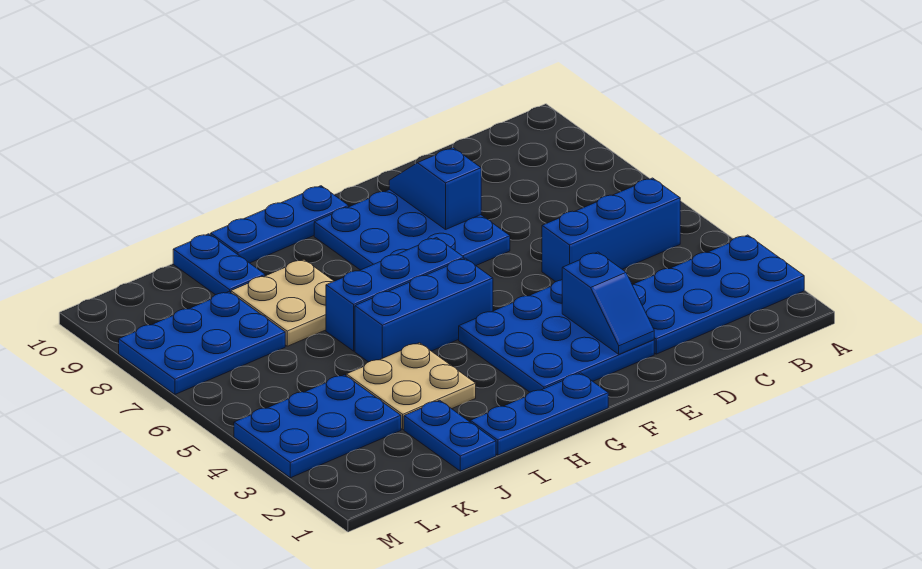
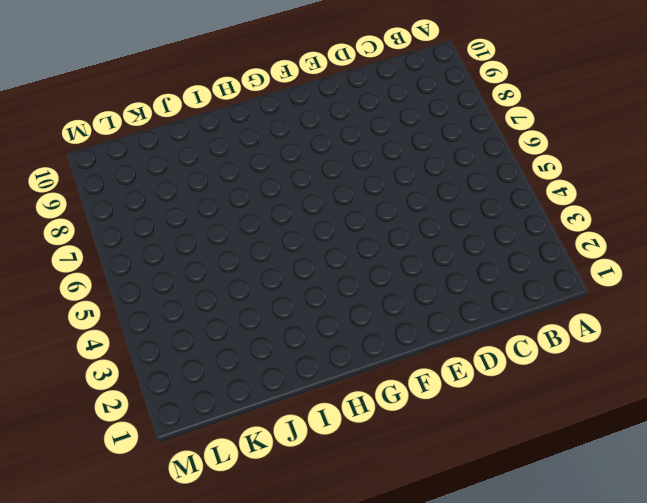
none -> blue plate A2:D3 level 1
none -> blue brick B5:D5 level 1
none -> blue plate E2:G4 level 1

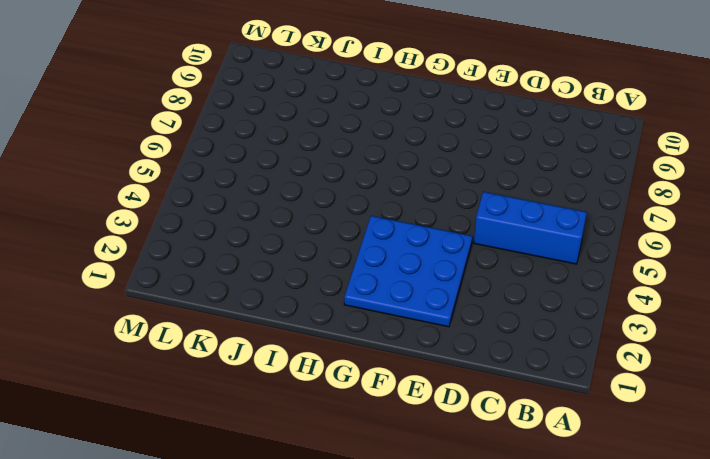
none -> blue plate A2:D3 level 1
none -> blue plate E7:G9 level 1
none -> blue plate G1:I1 level 1

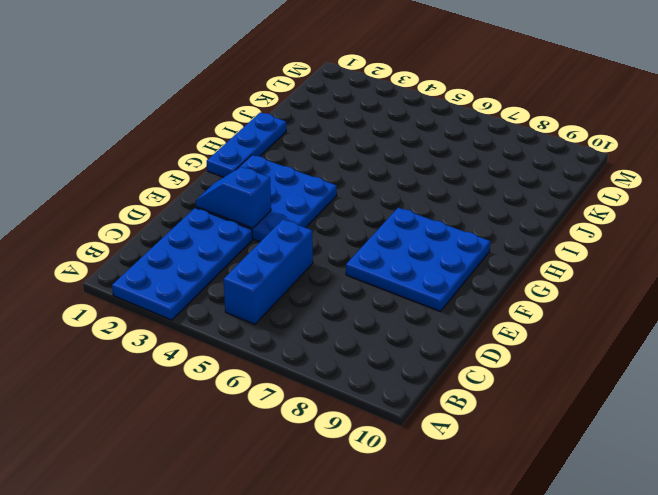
none -> blue brick G5:I5 level 1
none -> blue brick G6:I6 level 1
none -> blue plate G10:I10 level 1

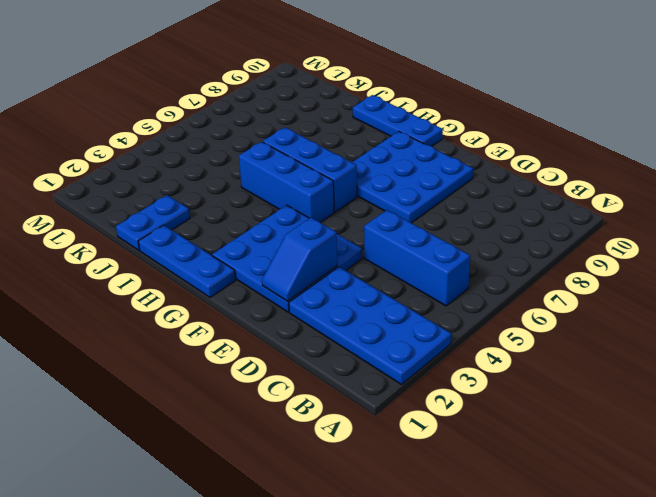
none -> tan plate I3:J4 level 1
none -> tan plate I7:J8 level 1
none -> blue plate J9:J10 level 1

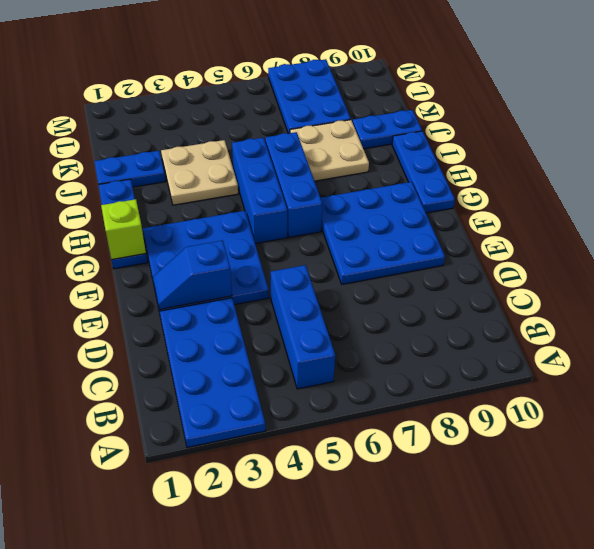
lime brick G1 level 2 -> none
none -> blue plate K3:M4 level 1
none -> blue slope E8:E9 level 2 top 8

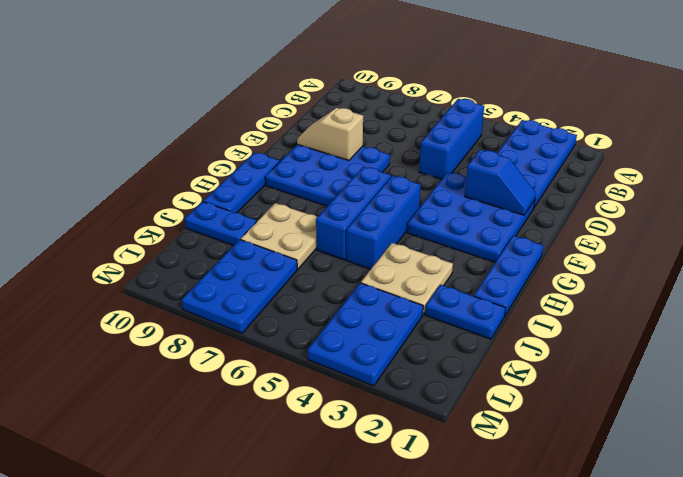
tan slope E8:E9 level 2 top 8 -> blue slope E8:E9 level 2 top 8

